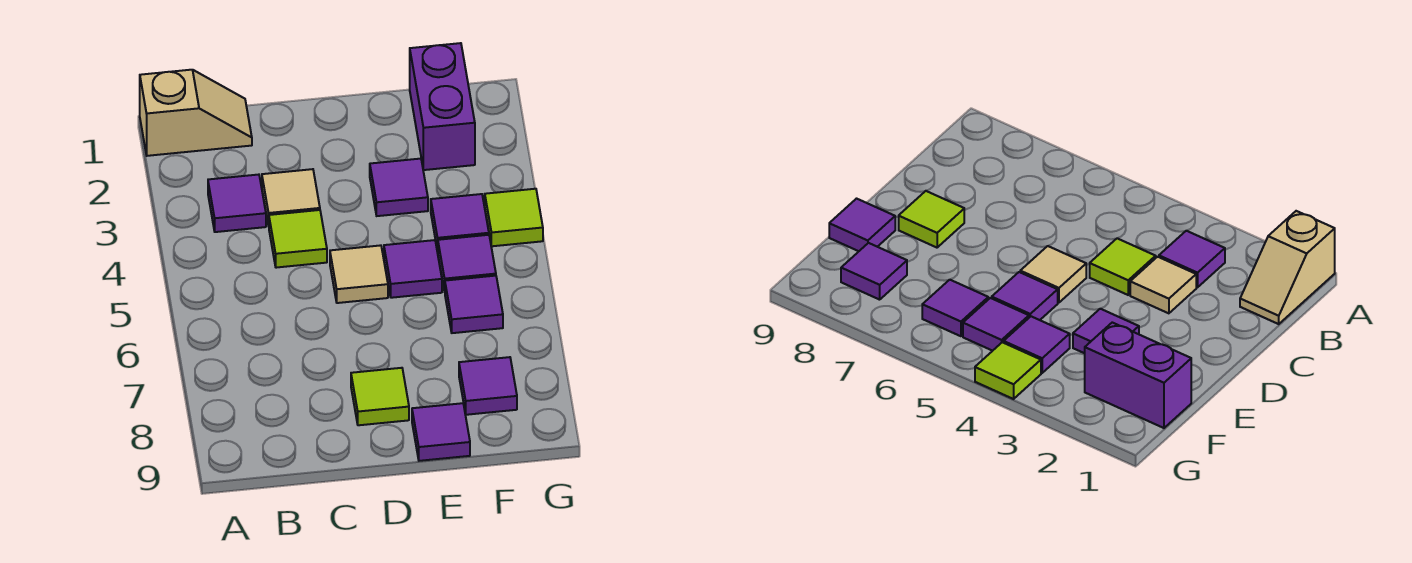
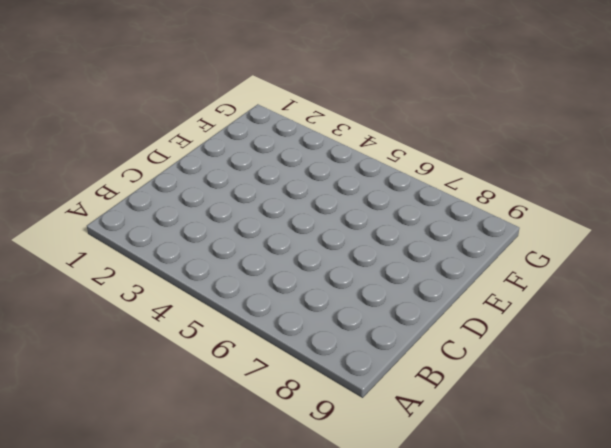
none -> tan slope A1:B1 level 1 top A
none -> purple tile B3 level 1
none -> tan tile C3 level 1

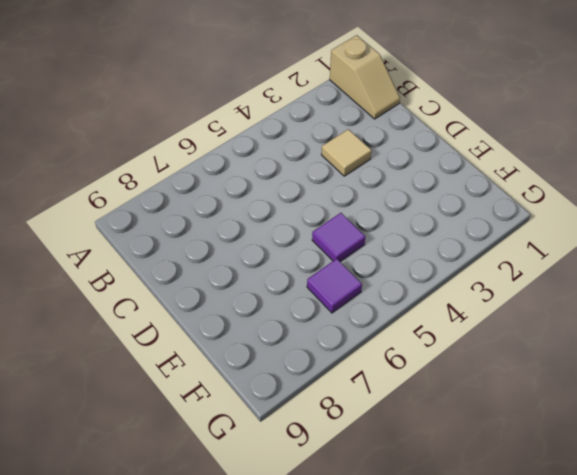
none -> purple tile B3 level 1
none -> lime tile C4 level 1
none -> tan tile D5 level 1

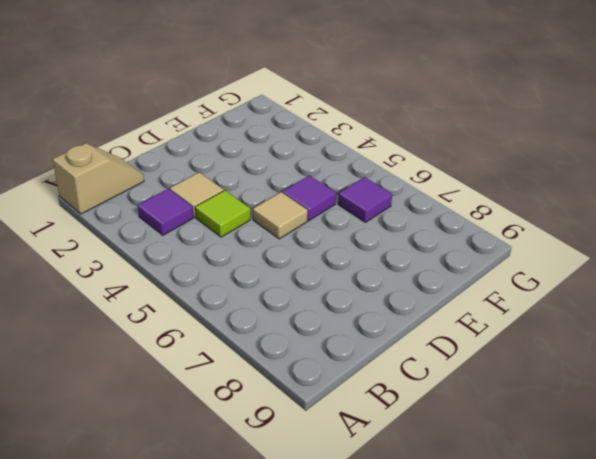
none -> lime tile D8 level 1
none -> purple tile E3 level 1
none -> purple tile E9 level 1

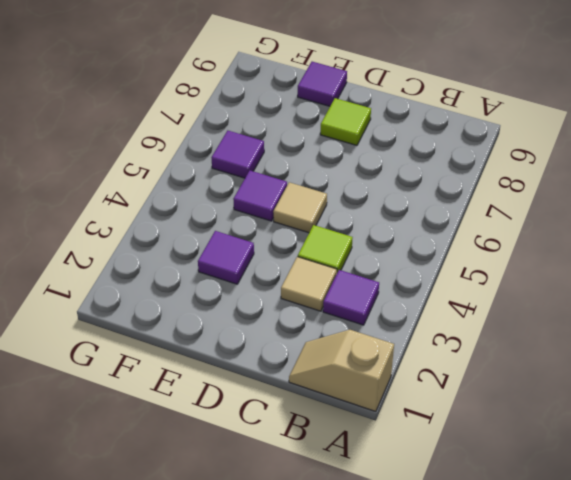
none -> purple brick F1:F2 level 1
none -> purple tile F4 level 1
none -> purple tile F5 level 1

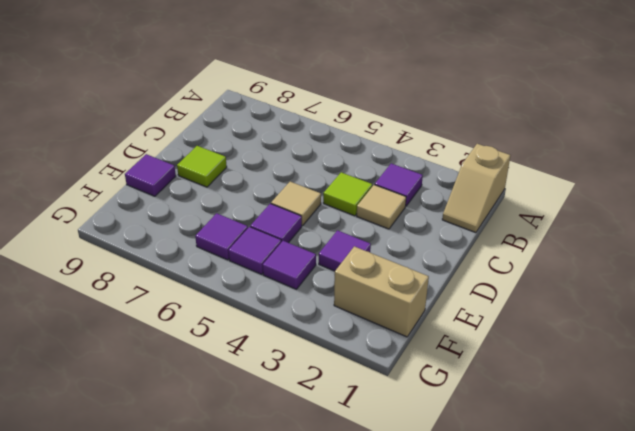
tan brick F1:F2 level 1 -> purple brick F1:F2 level 1
none -> purple tile F8 level 1
none -> lime tile G4 level 1

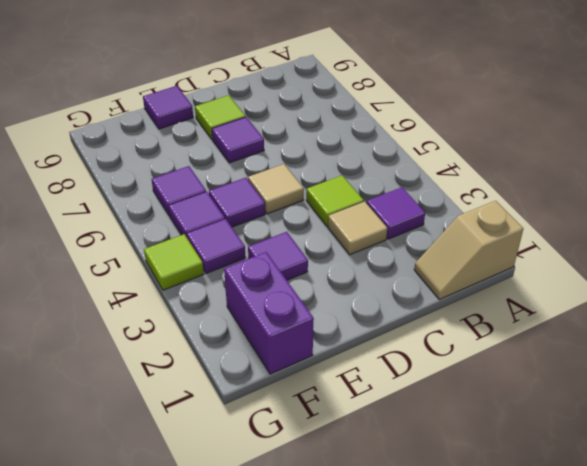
purple tile D7 level 1 -> purple tile F8 level 1

